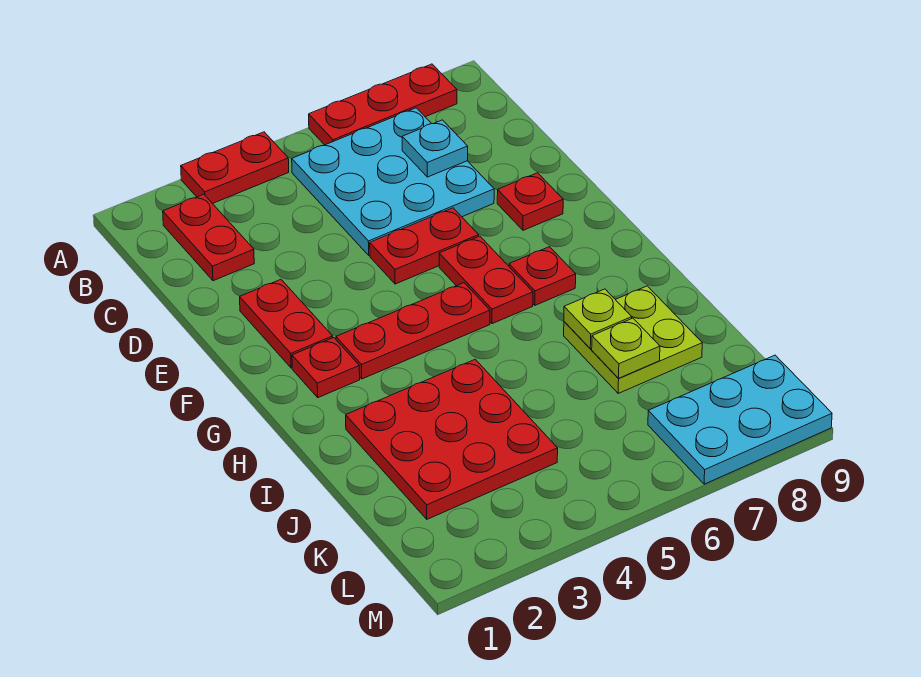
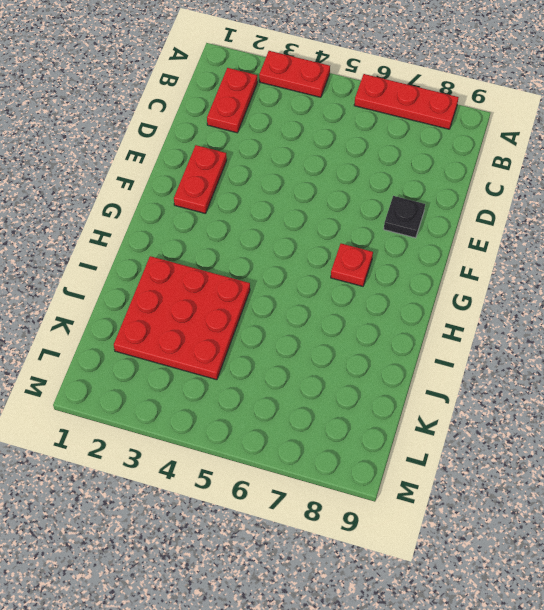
black plate E8 level 1 -> red plate E8 level 1
none -> cyan plate B5:D7 level 1
none -> red plate E5:E6 level 1
none -> red plate F6:G6 level 1

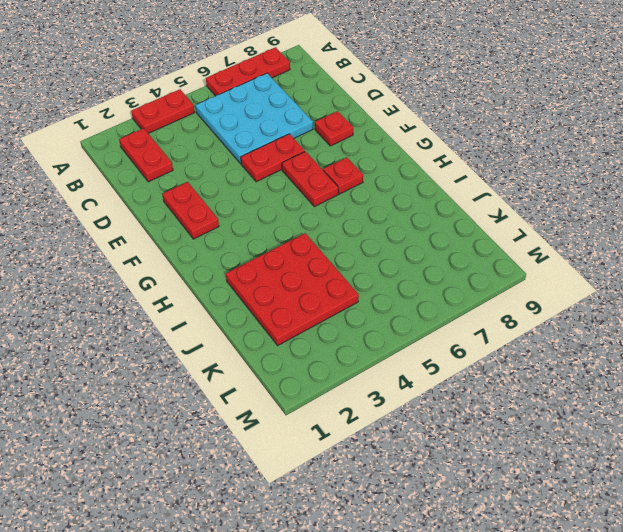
none -> red plate G2 level 1
none -> red plate G3:G5 level 1
none -> lime plate I7:J8 level 1

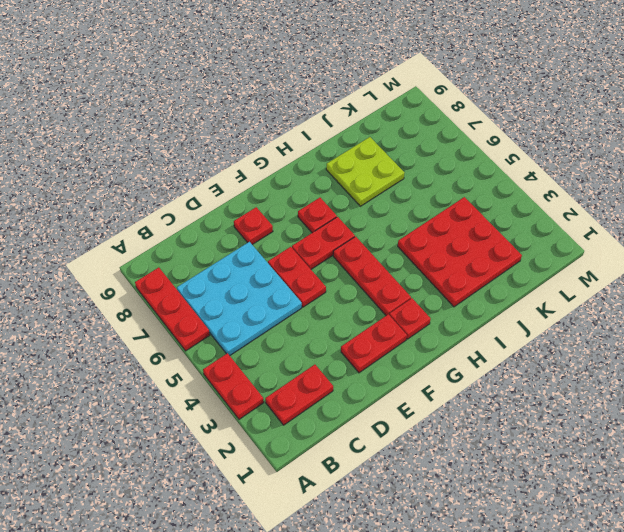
none -> cyan plate L7:M9 level 1
none -> cyan plate C7 level 2
none -> lime plate I7 level 2

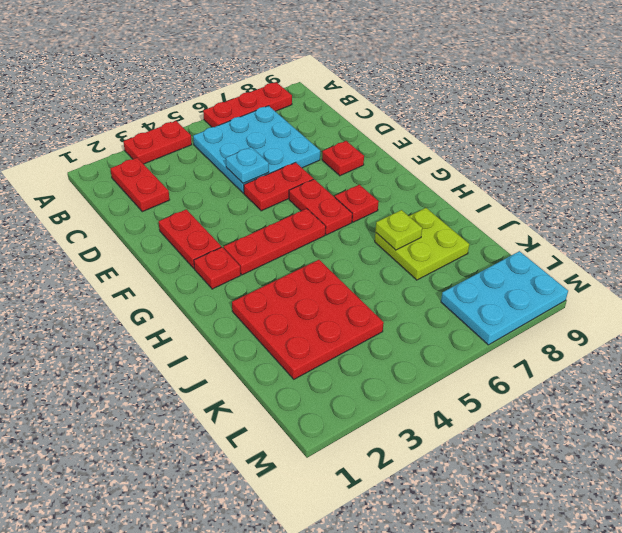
cyan plate D5 level 2 -> cyan plate C7 level 2
none -> lime plate J7 level 2

